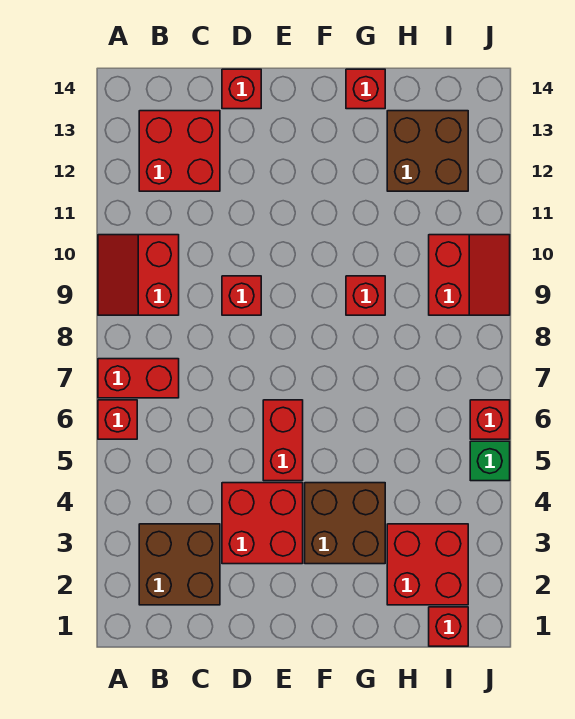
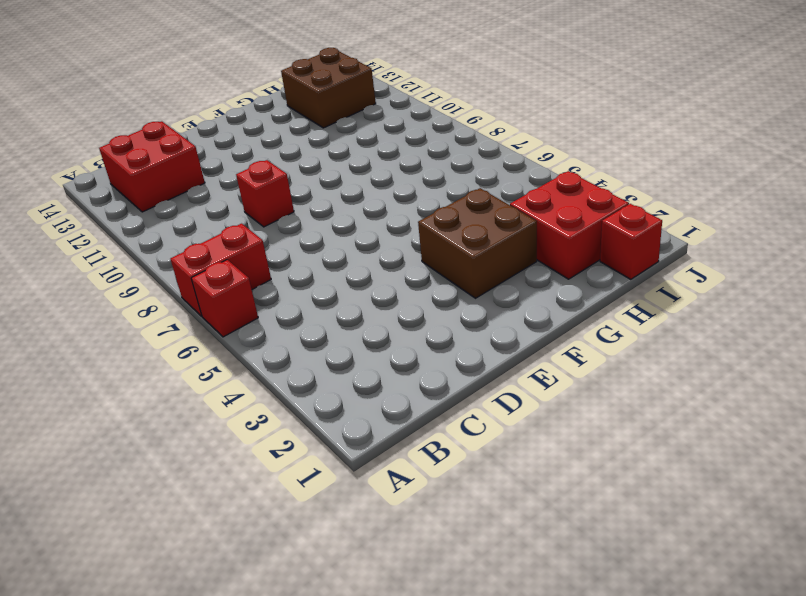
none -> red slope A9:B10 level 1 top B
none -> brown brick B2:C3 level 1
none -> red brick D3:E4 level 1

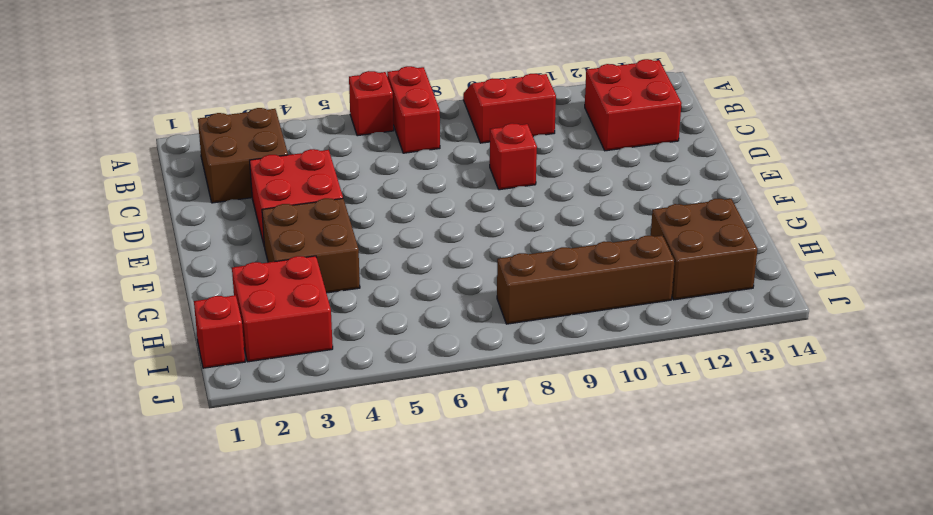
brown brick I8:I11 level 1 -> red slope I9:J10 level 1 top I
none -> red brick D14 level 1
none -> red brick E5:E6 level 1
none -> red brick G9 level 1

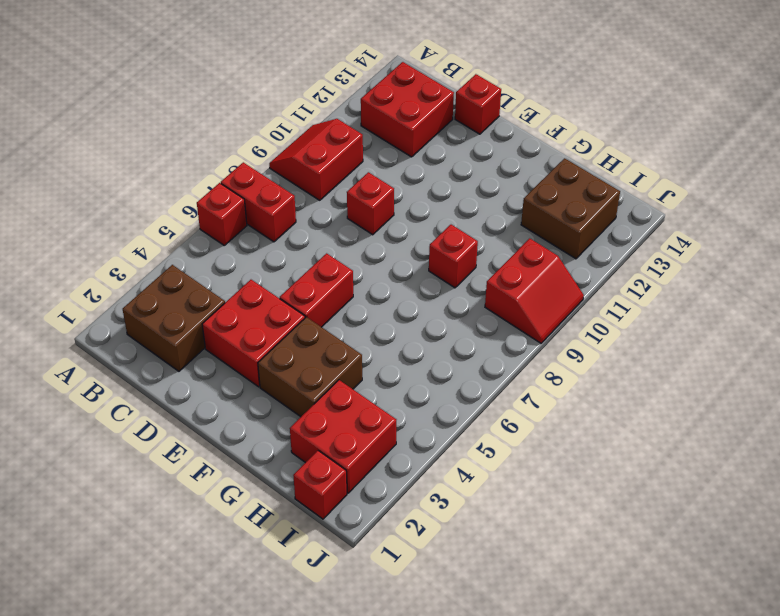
none -> red brick G14 level 1
none -> green brick J5 level 1
none -> red brick J6 level 1

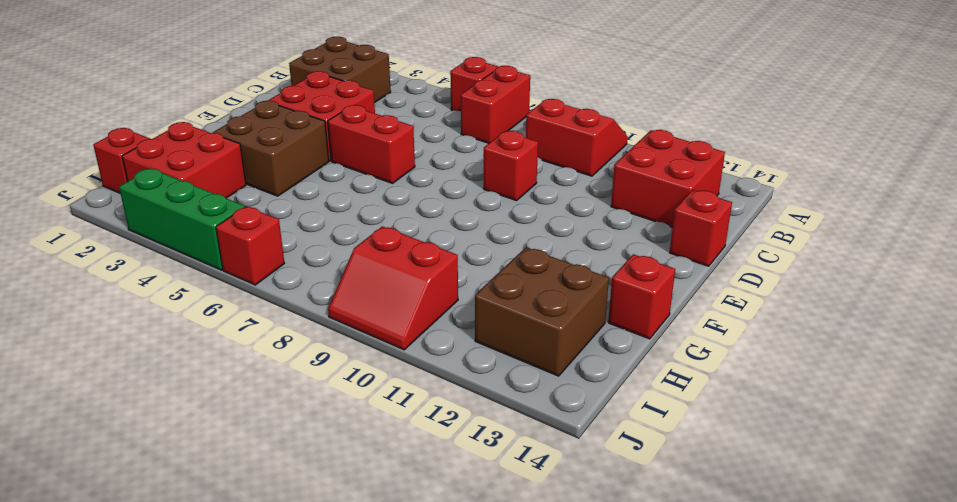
green brick J3:J5 level 1 -> green brick J5 level 1
none -> red brick G9 level 1

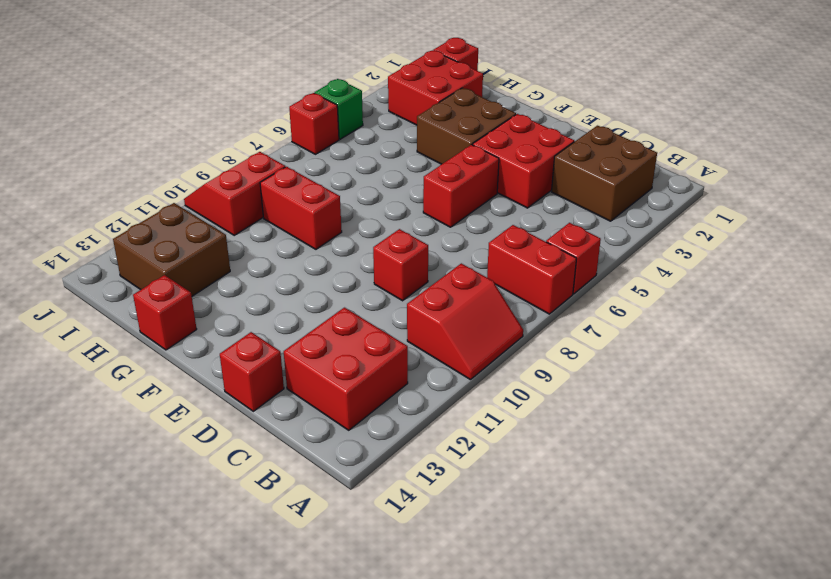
red brick G9:H9 level 1 -> red brick G9 level 1

